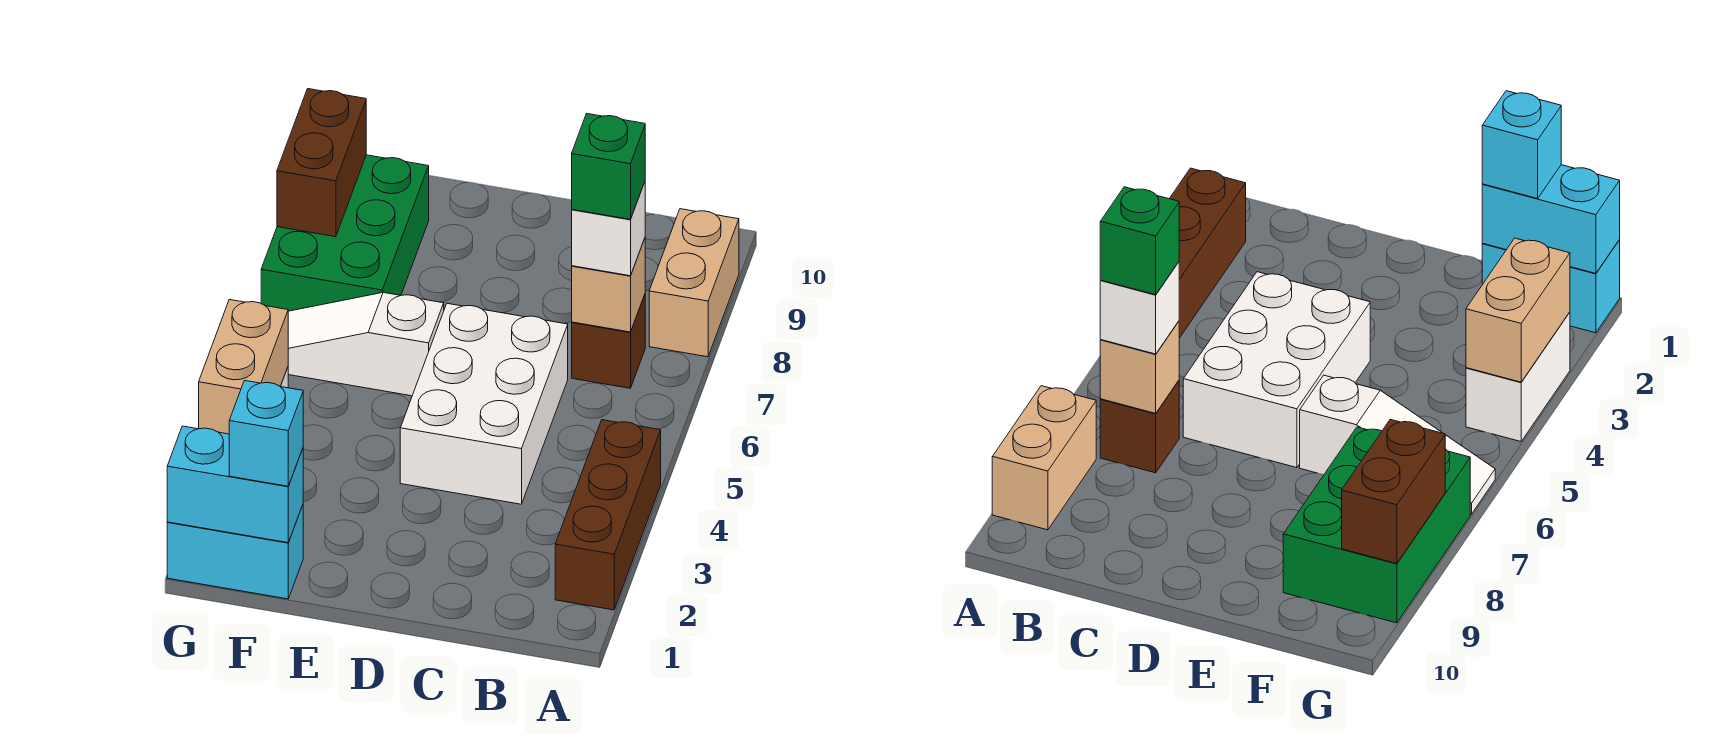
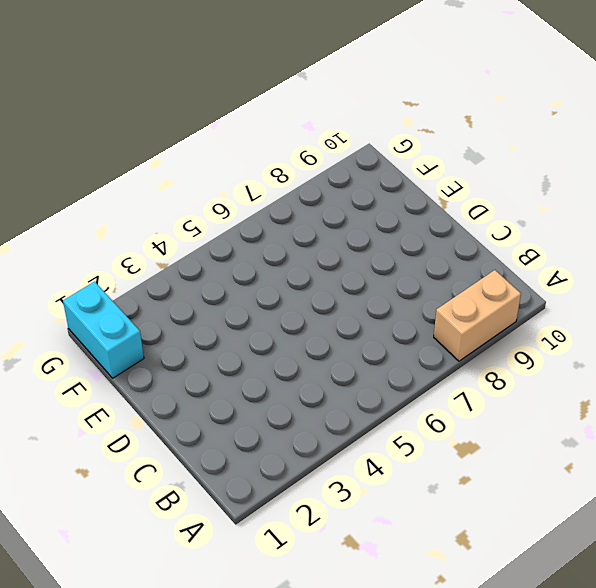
none -> brown brick A2:A4 level 1
none -> brown brick B7 level 1
none -> white brick C4:D6 level 1

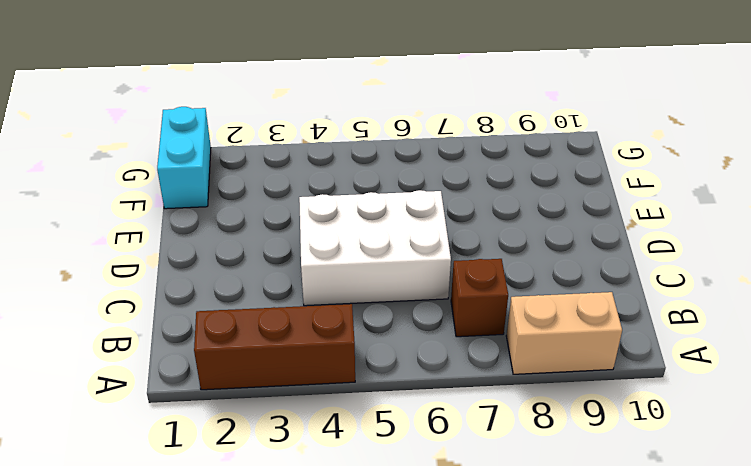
none -> white slope E6:G6 level 1 top E
none -> green brick F7:G9 level 1
none -> white brick G3:G4 level 1

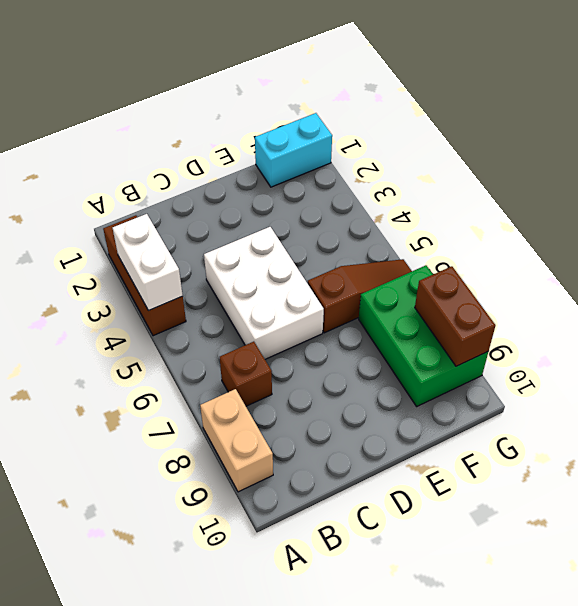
white brick A3:A4 level 2 -> white brick G3:G4 level 1
brown slope E6:G6 level 1 top E -> white slope E6:G6 level 1 top E
none -> tan brick B7 level 2
none -> cyan brick F1:G1 level 2
none -> tan brick G3:G4 level 2

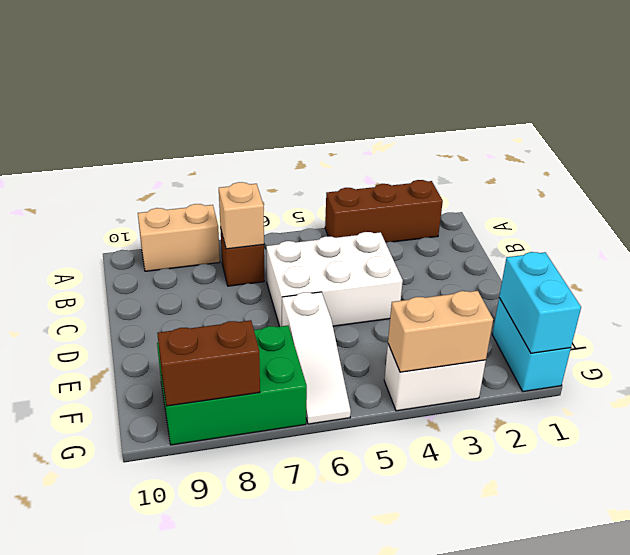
none -> white brick B7 level 3
none -> cyan brick F1 level 3
none -> green brick B7 level 4

